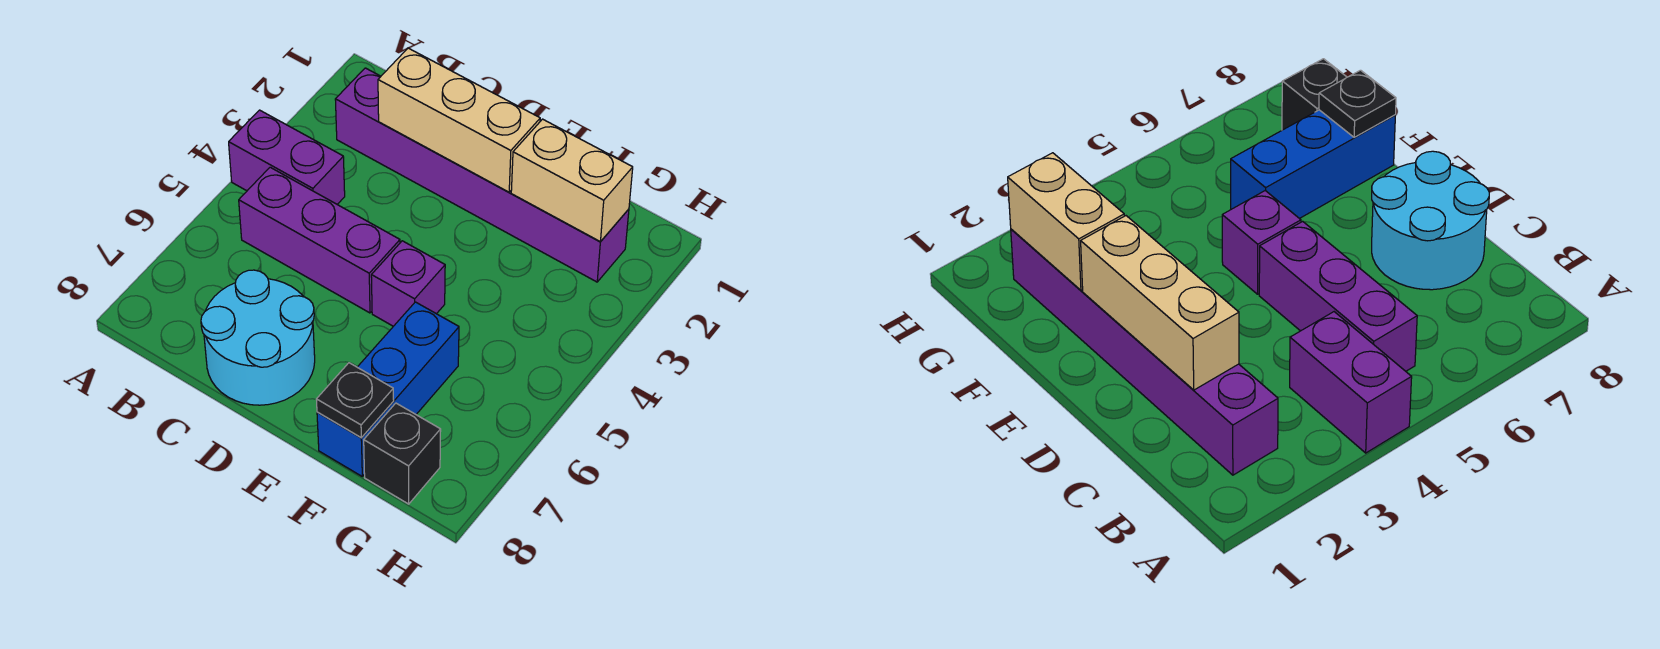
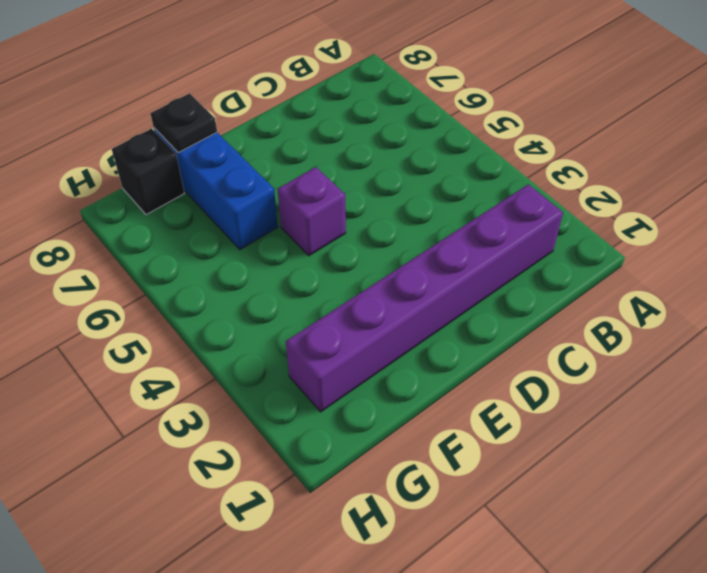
none -> purple brick A4:B4 level 1
none -> purple brick B5:D5 level 1

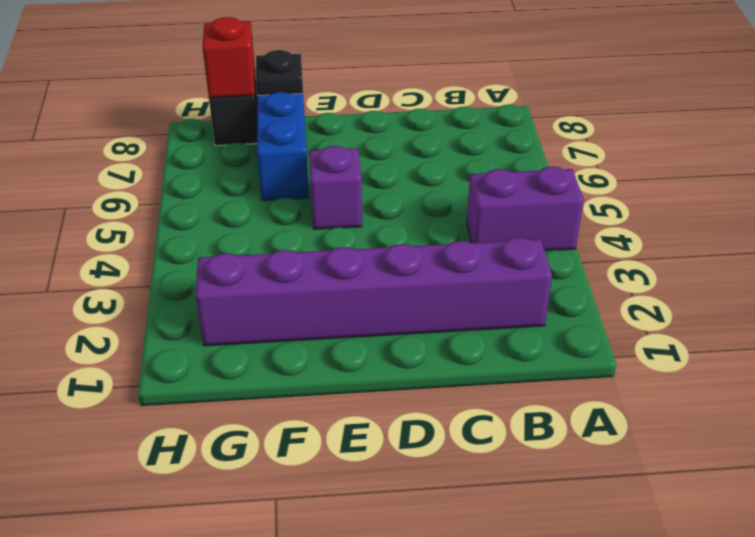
red brick G8 level 2 -> none
none -> purple brick B5:D5 level 1
none -> cyan round brick C7:D8 level 1

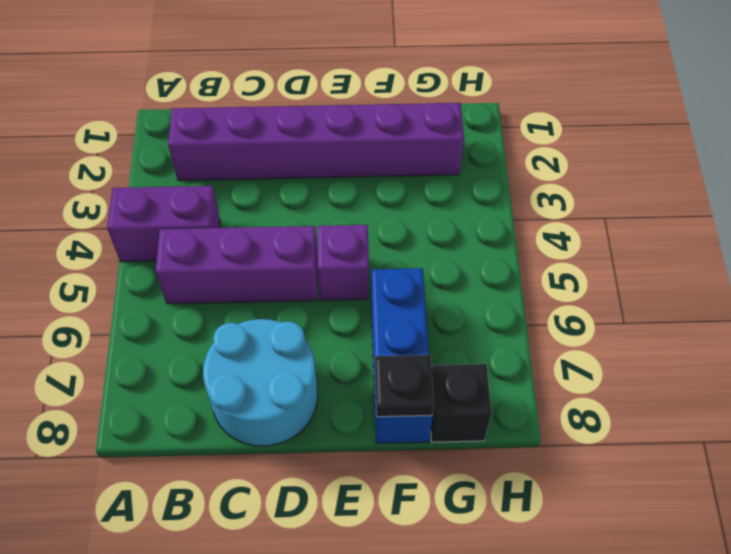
none -> tan brick C2:E2 level 2
none -> tan brick F2:G2 level 2

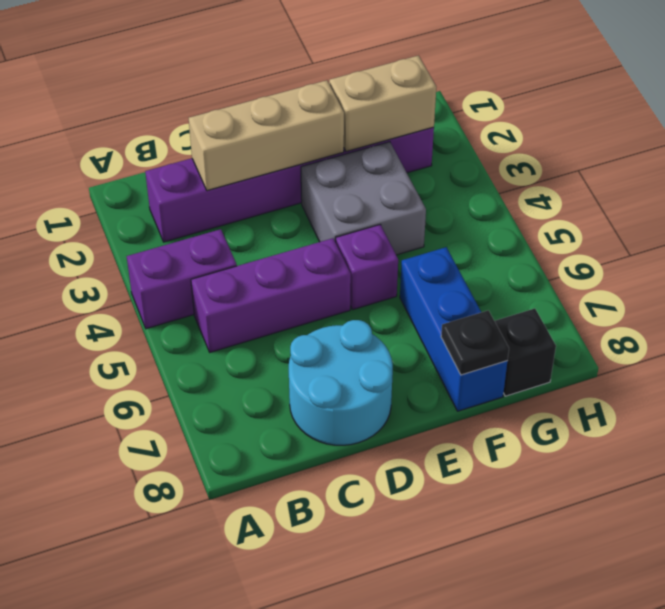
grey brick E3:F4 level 1 -> none

